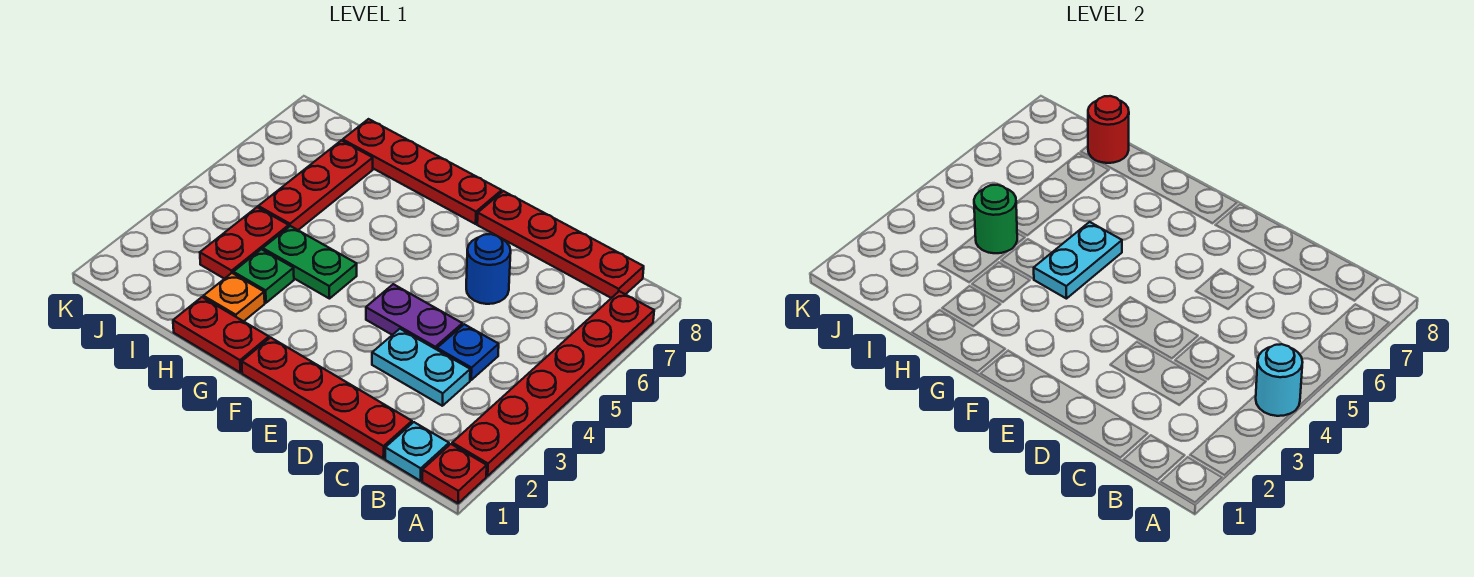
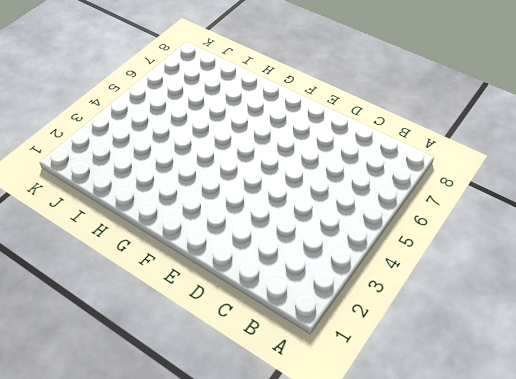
none -> red plate A1 level 1
none -> red plate A2:A7 level 1
none -> cyan plate B1 level 1

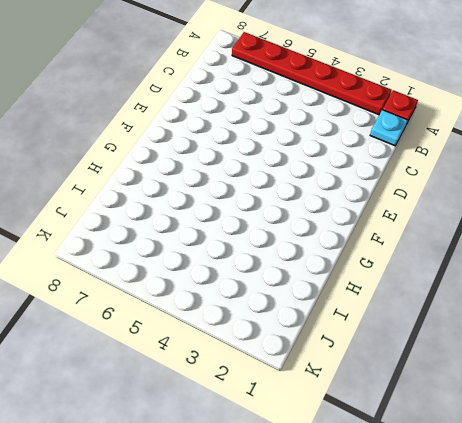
none -> red plate B8:E8 level 1
none -> red plate C1:F1 level 1
none -> cyan plate C3:D3 level 1

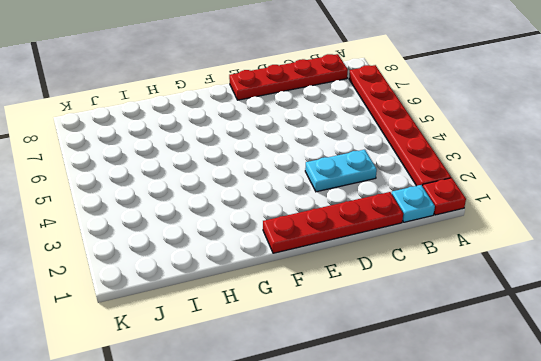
none -> blue plate C4 level 1
none -> purple plate D4:E4 level 1
none -> blue round brick D6 level 1

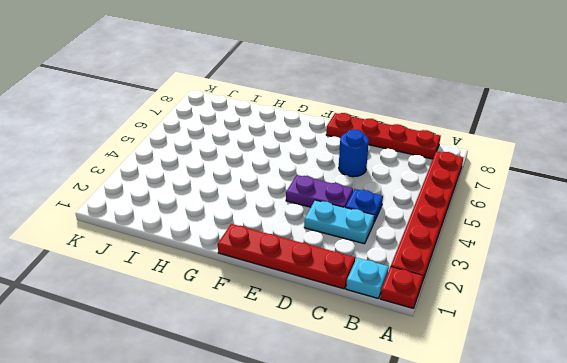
none -> red plate F8:I8 level 1
none -> red plate G1:H1 level 1
none -> green plate G4:H4 level 1

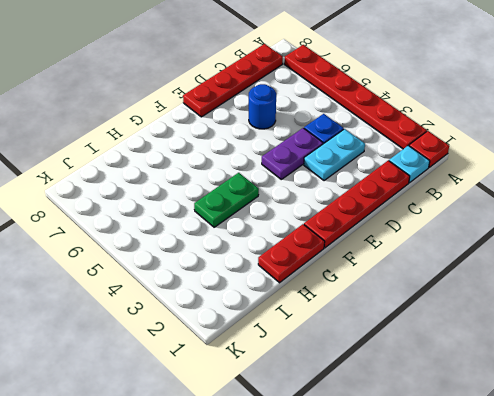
none -> red plate F8:I8 level 1
none -> orange plate H2 level 1
none -> green plate H3 level 1

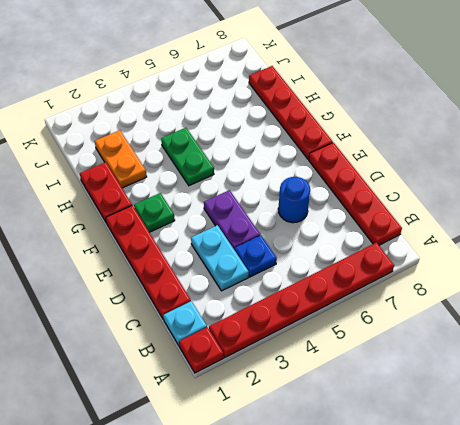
green plate F2 level 1 -> green plate H3 level 1
orange plate H2:I2 level 1 -> orange plate H2 level 1
none -> red plate I3:I4 level 1
none -> red plate I5:I7 level 1
none -> cyan round brick A4 level 2

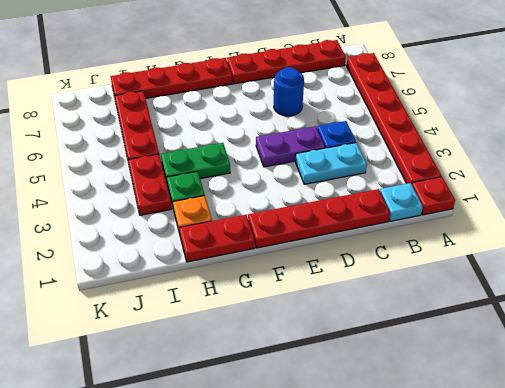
none -> cyan round brick A4 level 2
none -> cyan plate G4:G5 level 2
none -> green round brick I4 level 2

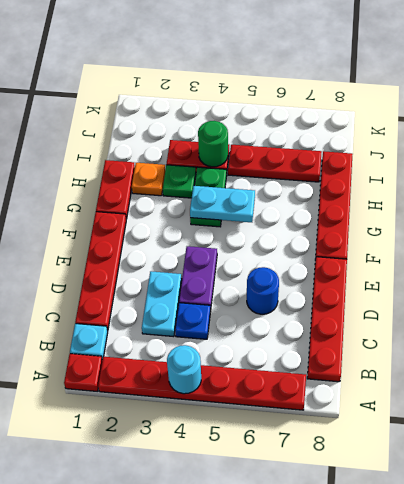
none -> red round brick I8 level 2

